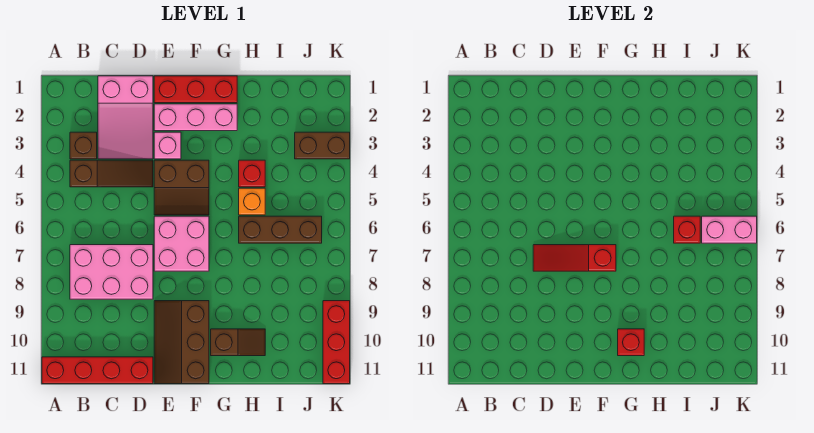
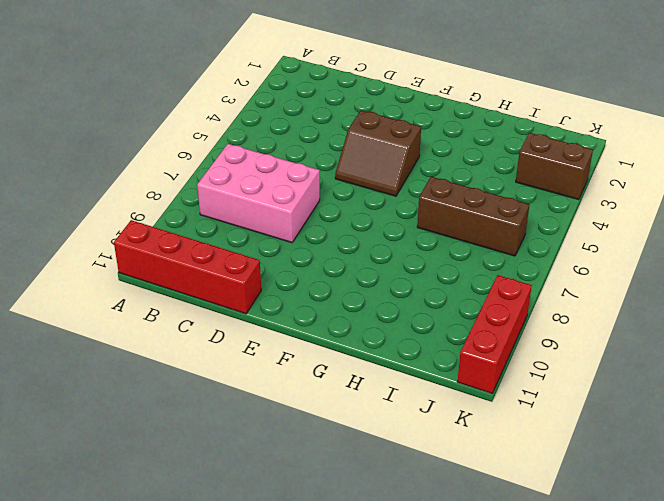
none -> brown brick B3 level 1
none -> brown slope B4:D4 level 1 top B
none -> pink slope C1:D3 level 1 top 1

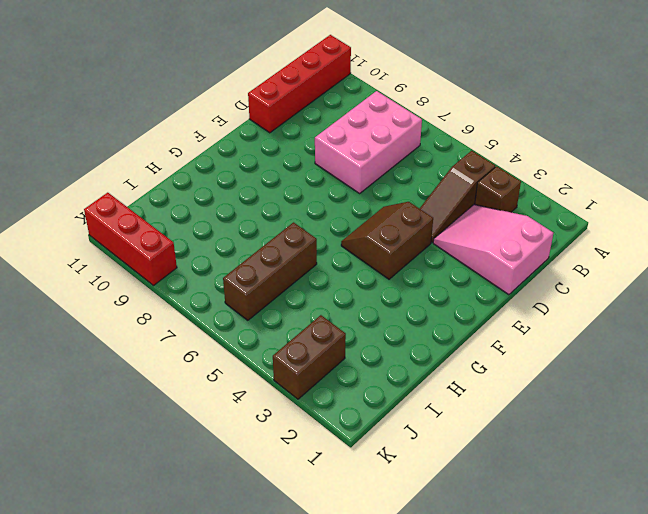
none -> red brick E1:G1 level 1
none -> pink brick E2:G2 level 1
none -> pink brick E3 level 1

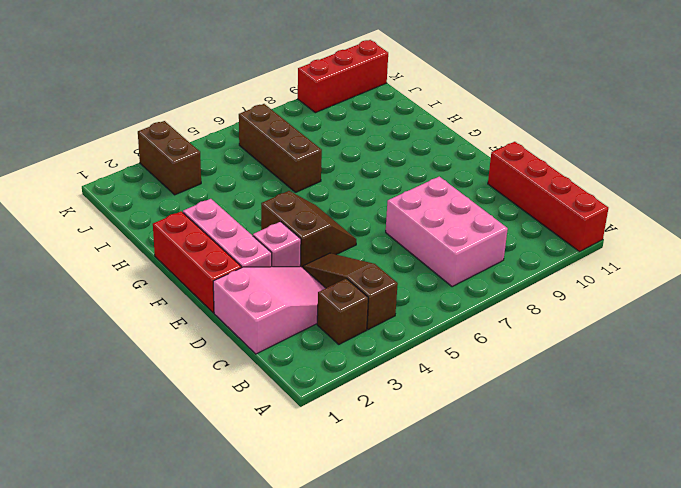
none -> pink brick E6:F7 level 1
none -> brown slope E9:F11 level 1 top F
none -> brown slope G10:H10 level 1 top G

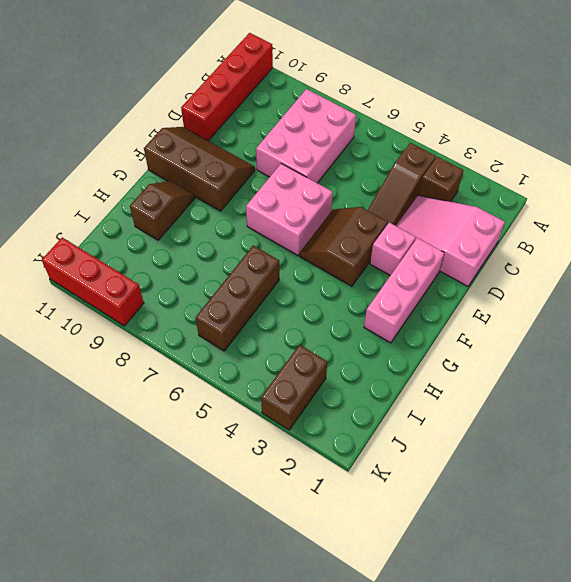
brown slope G10:H10 level 1 top H -> brown slope G10:H10 level 1 top G
none -> red brick E1:G1 level 1
none -> red brick H4 level 1
none -> orange brick H5 level 1

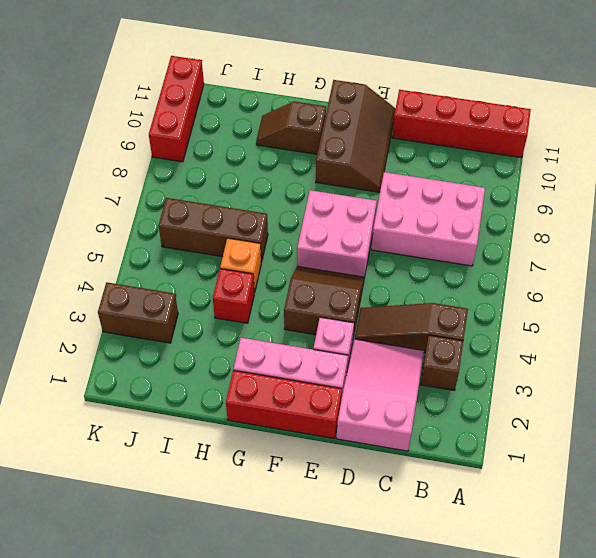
none -> red slope D7:F7 level 2 top F
none -> red brick G10 level 2
none -> red brick I6 level 2

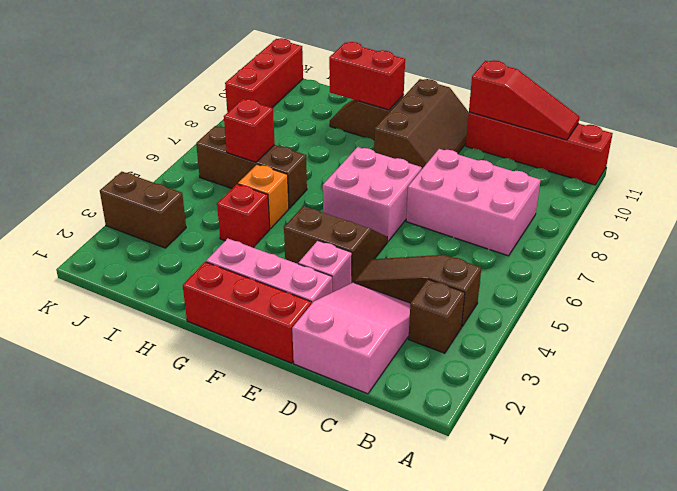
red slope B11:D11 level 2 top D -> red slope D7:F7 level 2 top F
red brick G10:H10 level 2 -> red brick G10 level 2
none -> pink brick J6:K6 level 2

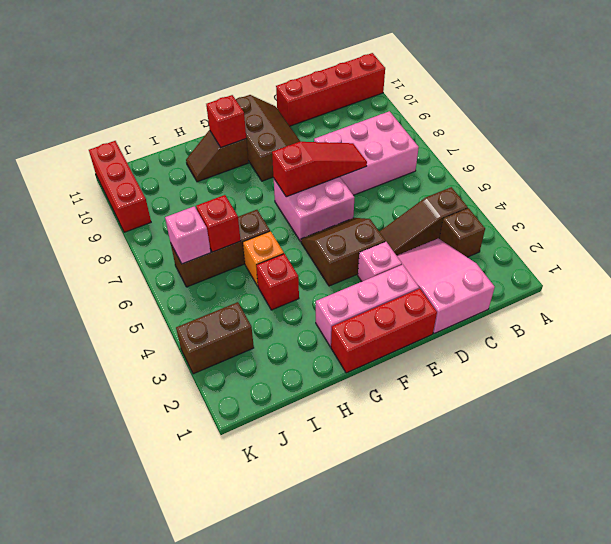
pink brick J6 level 2 -> pink brick J6:K6 level 2

